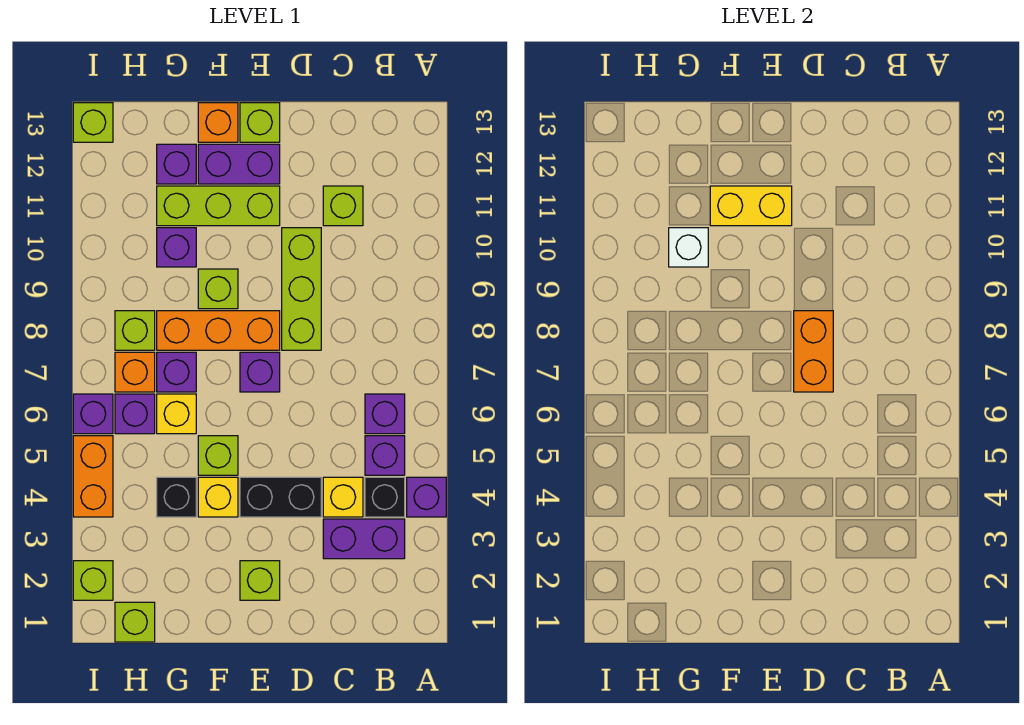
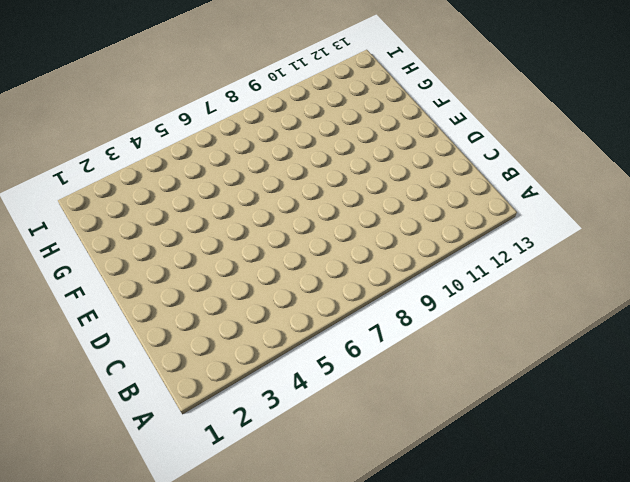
none -> purple brick A4 level 1
none -> purple brick B3:C3 level 1
none -> black brick B4 level 1
none -> purple brick B5 level 1

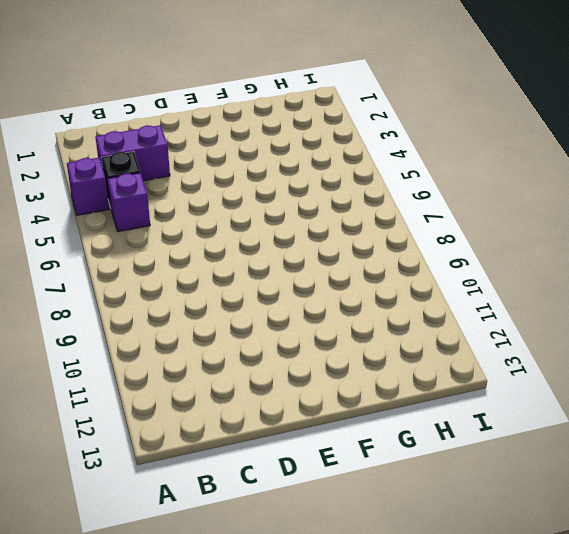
none -> purple brick B6 level 1
none -> yellow brick C4 level 1
none -> lime brick C11 level 1
none -> black brick D4:E4 level 1

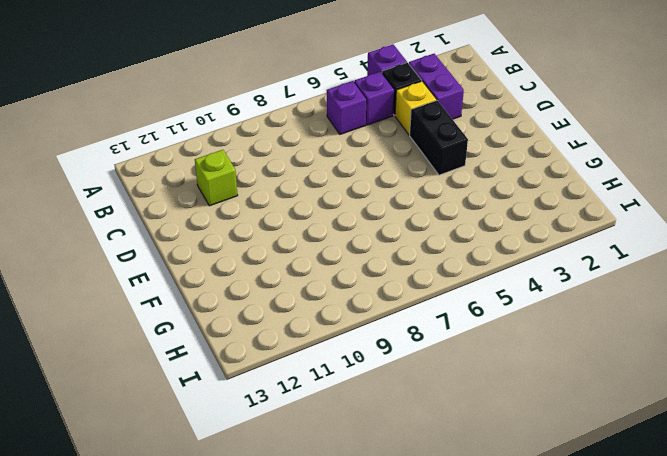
none -> lime brick D8:D10 level 1
none -> lime brick E2 level 1
none -> purple brick E7 level 1
none -> orange brick E8:G8 level 1

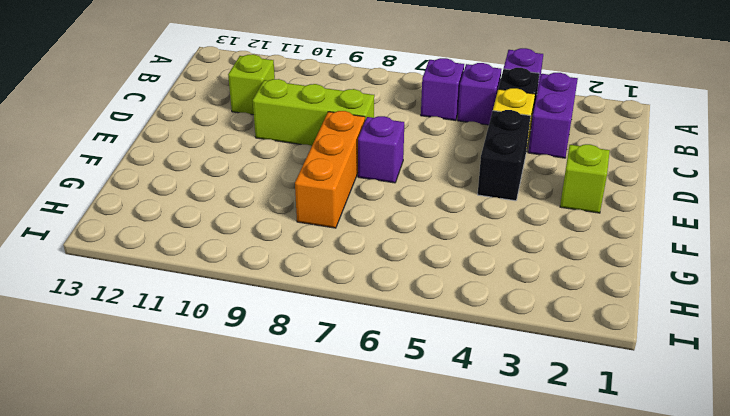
none -> lime brick E11:G11 level 1
none -> purple brick E12:F12 level 1
none -> lime brick E13 level 1
none -> yellow brick F4 level 1

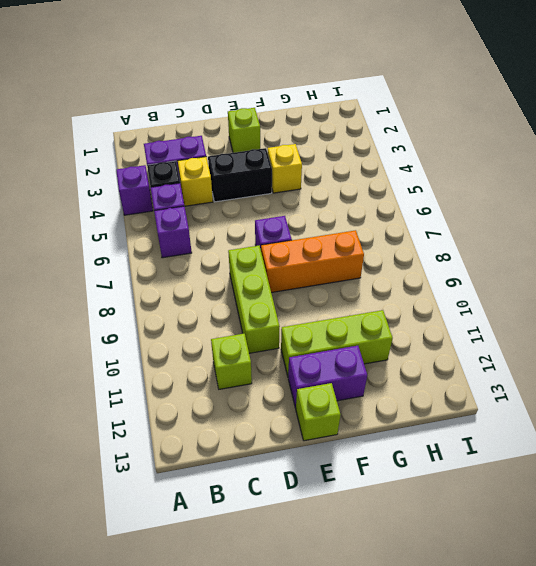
none -> lime brick F5 level 1
none -> lime brick F9 level 1
none -> orange brick F13 level 1
none -> black brick G4 level 1

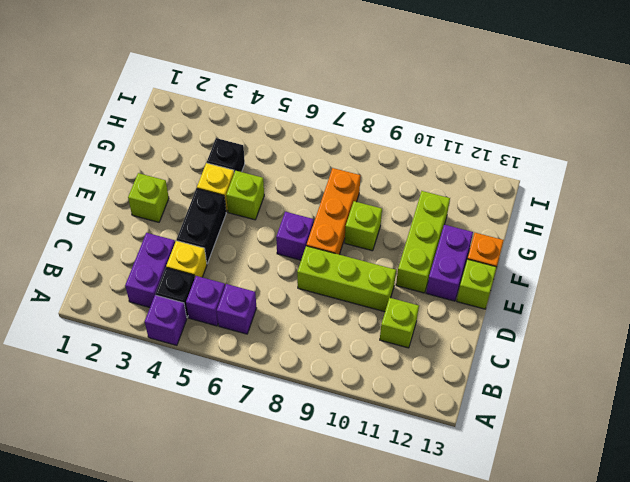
none -> yellow brick G6 level 1
none -> purple brick G7 level 1
none -> purple brick G10 level 1
none -> purple brick G12 level 1

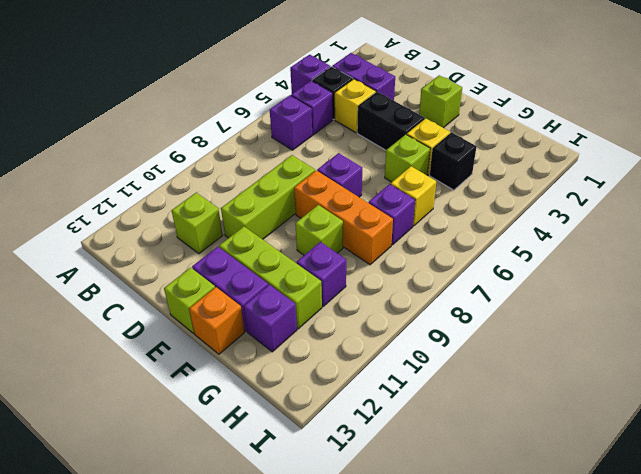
none -> lime brick H1 level 1
none -> purple brick H6 level 1
none -> orange brick H7 level 1
none -> lime brick H8 level 1

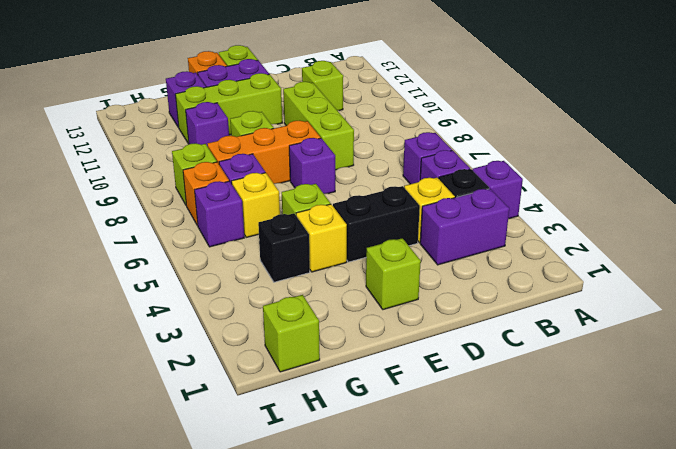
none -> lime brick I2 level 1
none -> orange brick I4:I5 level 1
none -> purple brick I6 level 1
none -> lime brick I13 level 1

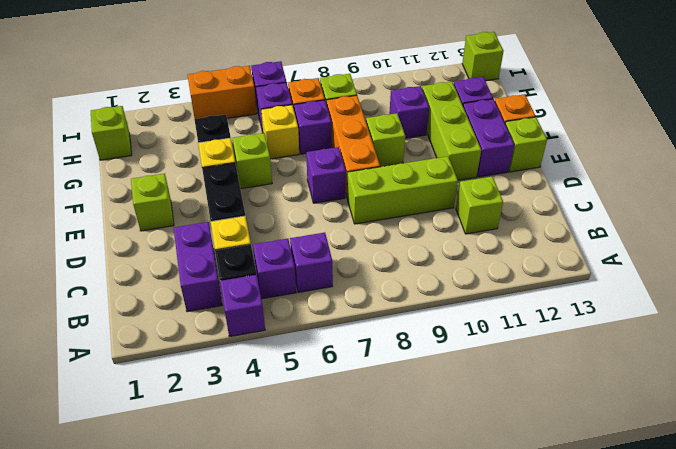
none -> lime brick I2 level 1
none -> orange brick D7:D8 level 2
none -> yellow brick E11:F11 level 2
none -> white brick G10 level 2

